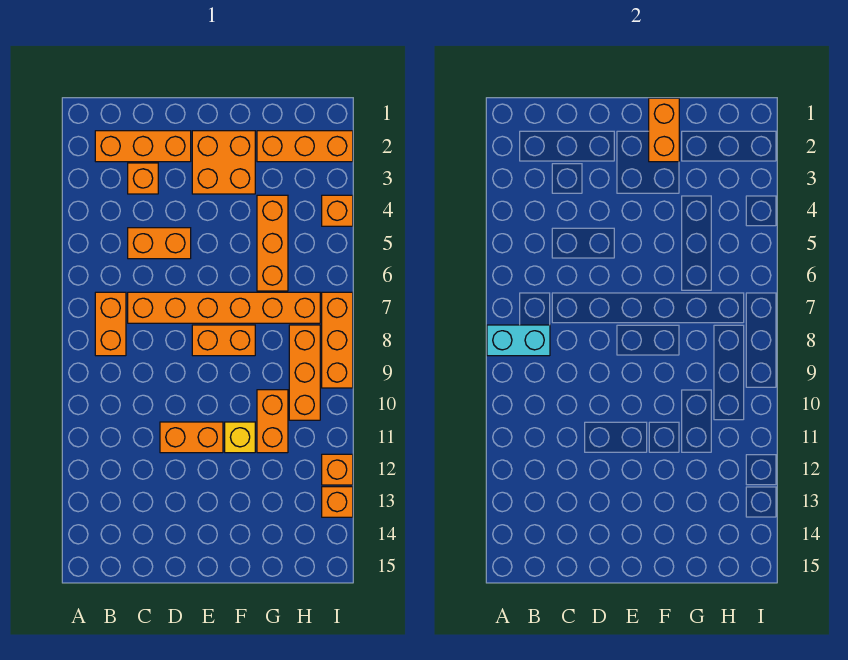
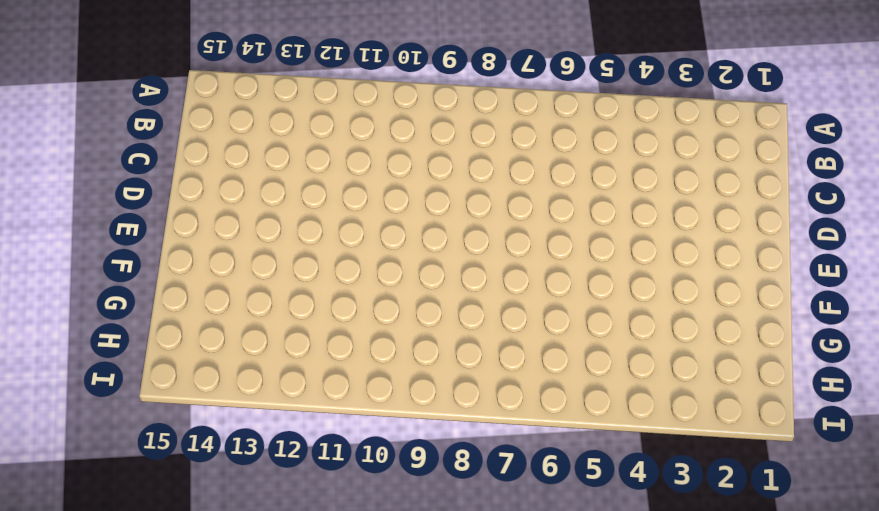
none -> orange brick B2:D2 level 1
none -> orange brick B7:B8 level 1
none -> orange brick C3 level 1

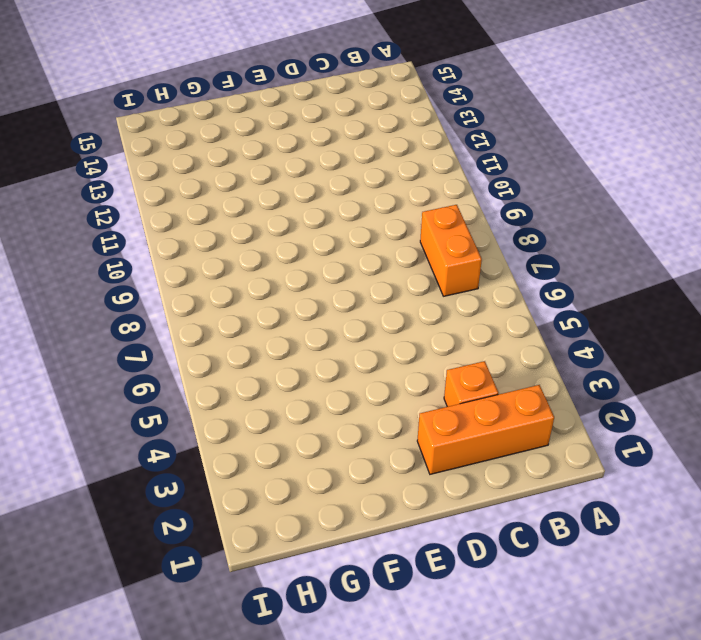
none -> orange brick C5:D5 level 1
none -> orange brick C7:H7 level 1
none -> orange brick D11:E11 level 1

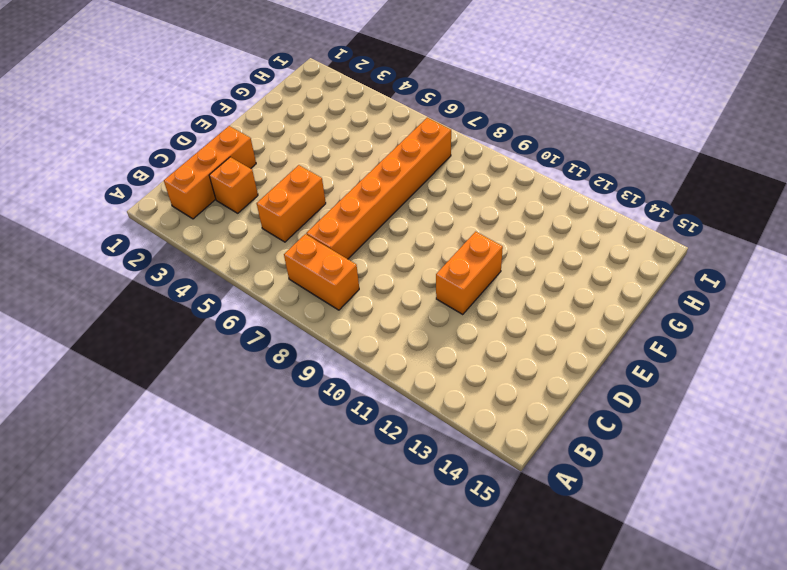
none -> orange brick E2:F3 level 1
none -> orange brick E8:F8 level 1
none -> yellow brick F11 level 1

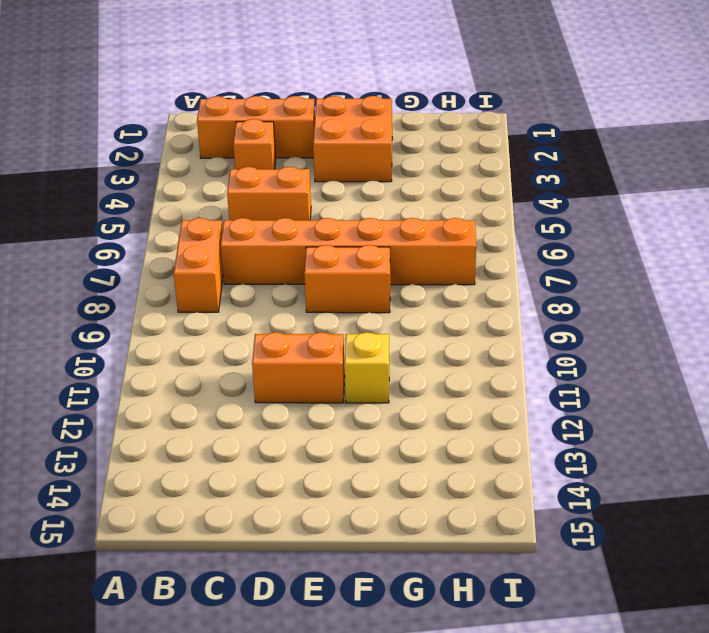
none -> orange brick G2:I2 level 1
none -> orange brick G4:G6 level 1
none -> orange brick G10:G11 level 1

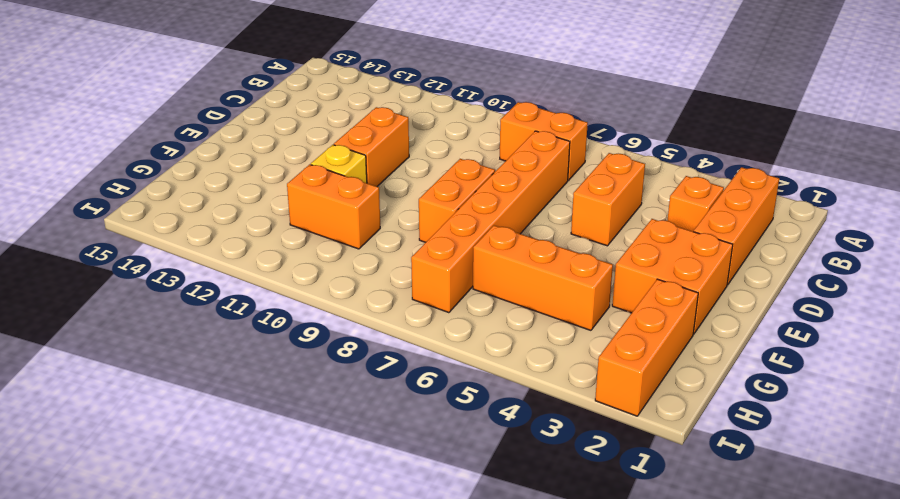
none -> orange brick H8:H10 level 1
none -> orange brick I4 level 1
none -> orange brick I7:I9 level 1

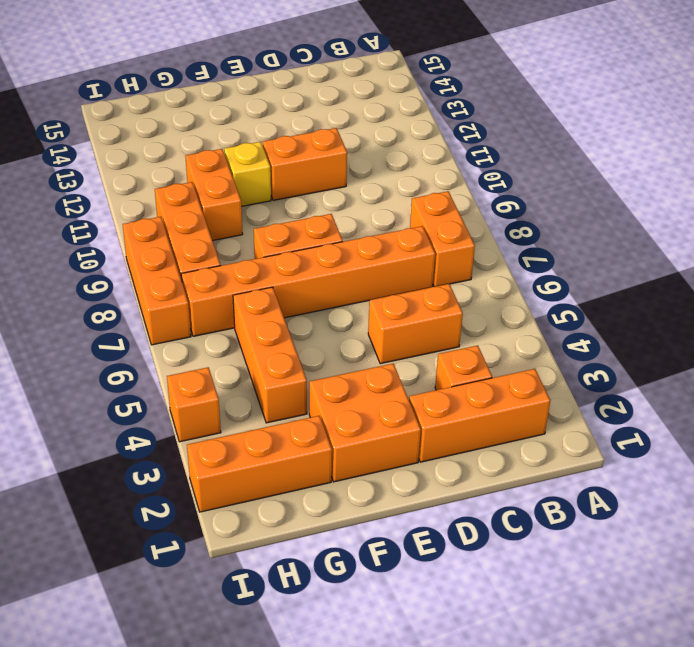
none -> orange brick I12 level 1
none -> orange brick I13 level 1
none -> cyan brick A8:B8 level 2

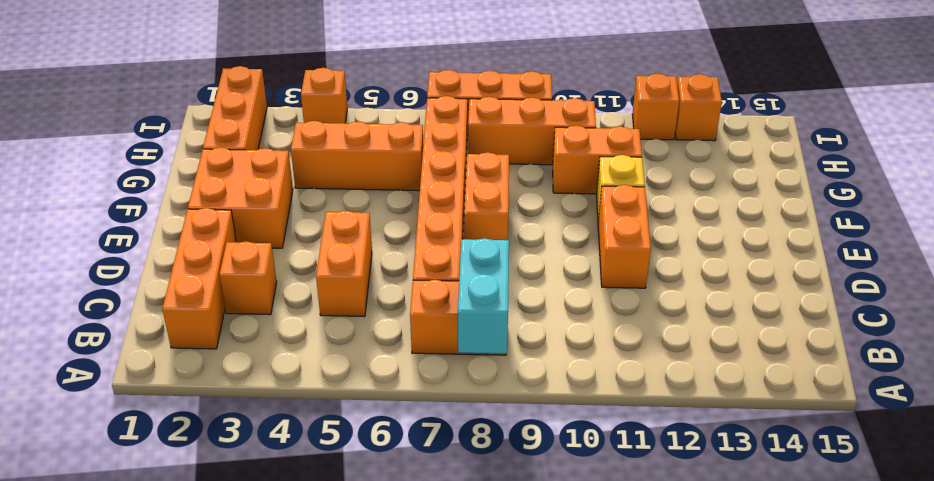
none -> orange brick F1:F2 level 2

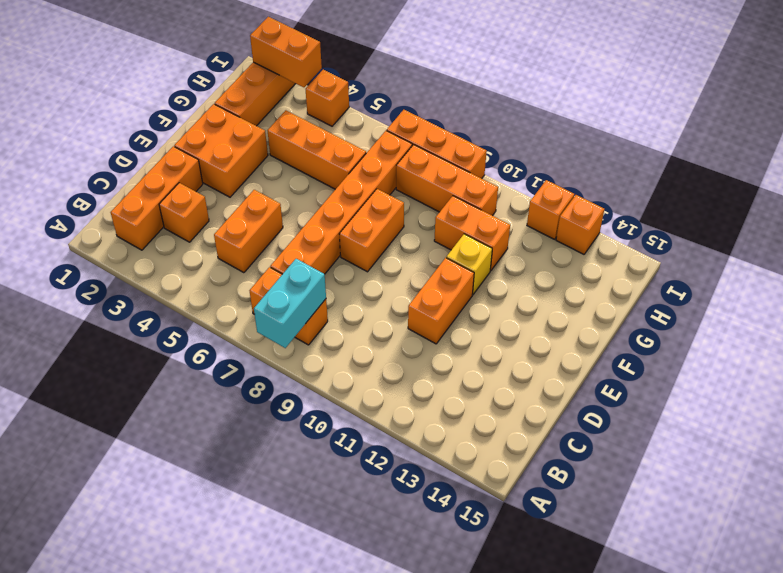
orange brick I2:I3 level 2 -> orange brick F1:F2 level 2

